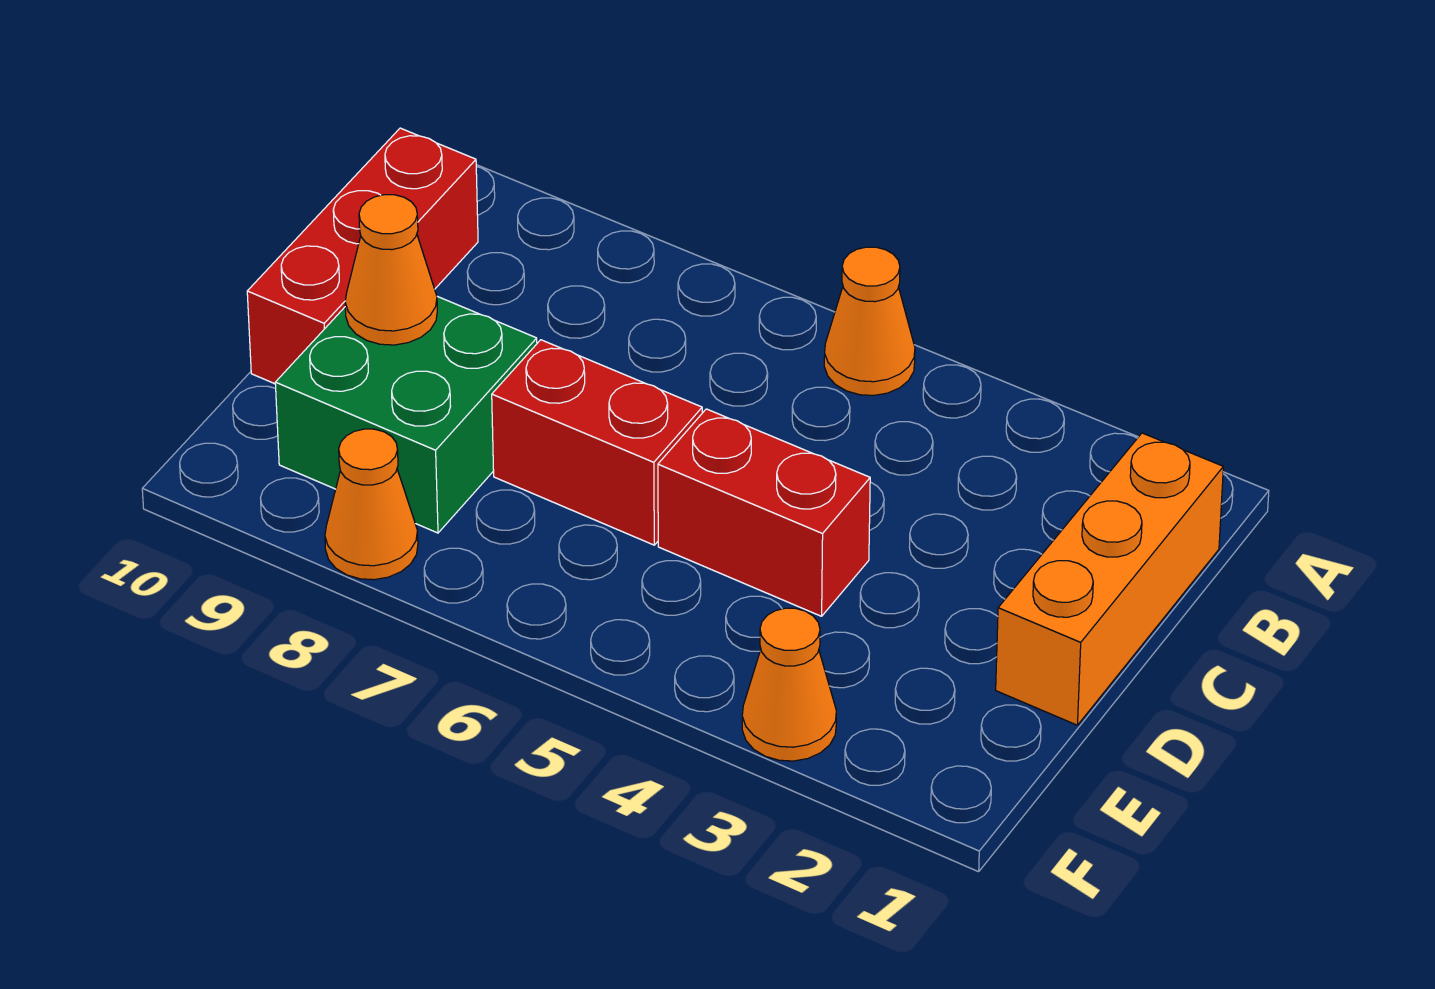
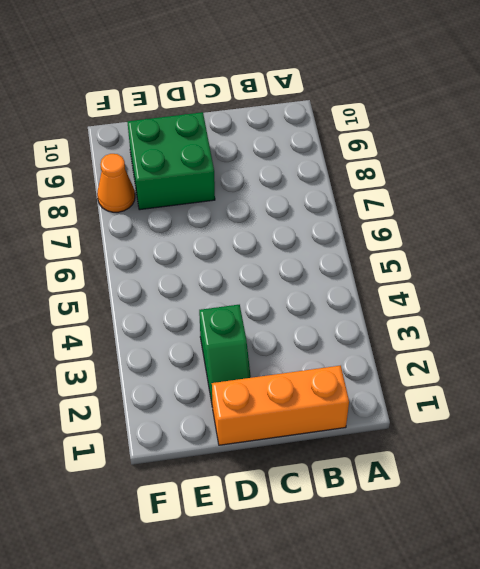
green slope D2:D3 level 1 top 3 -> none
none -> orange cone A5 level 1
none -> red brick B10:D10 level 1

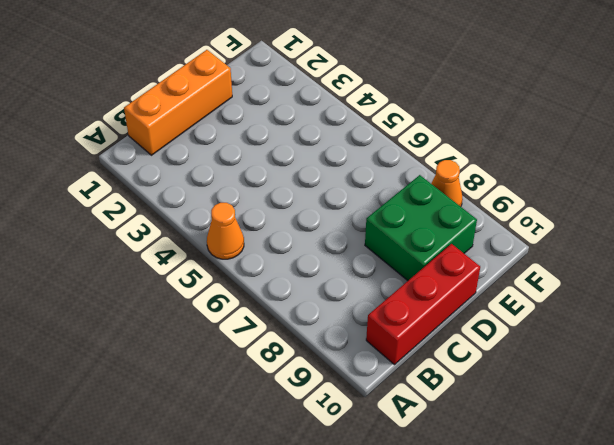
none -> red brick D4:D5 level 1
none -> red brick D6:D7 level 1

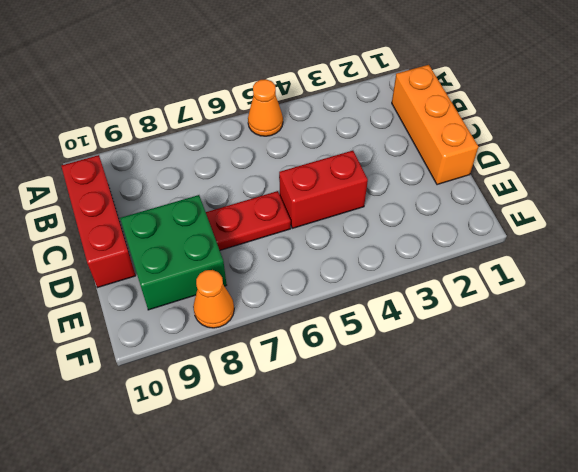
red plate D6:D7 level 1 -> red brick D6:D7 level 1
none -> orange cone F3 level 1
none -> orange cone D9 level 2

